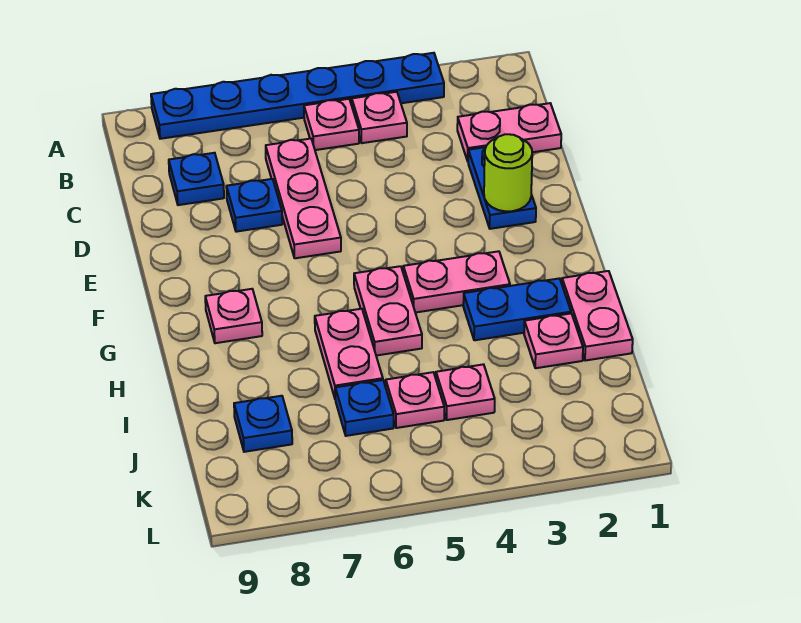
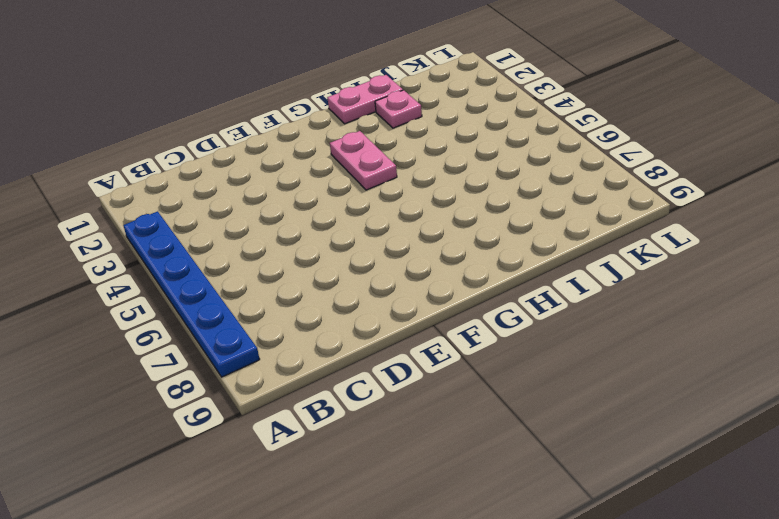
none -> pink plate B4 level 1
none -> pink plate B5 level 1
none -> pink plate C1:C2 level 1

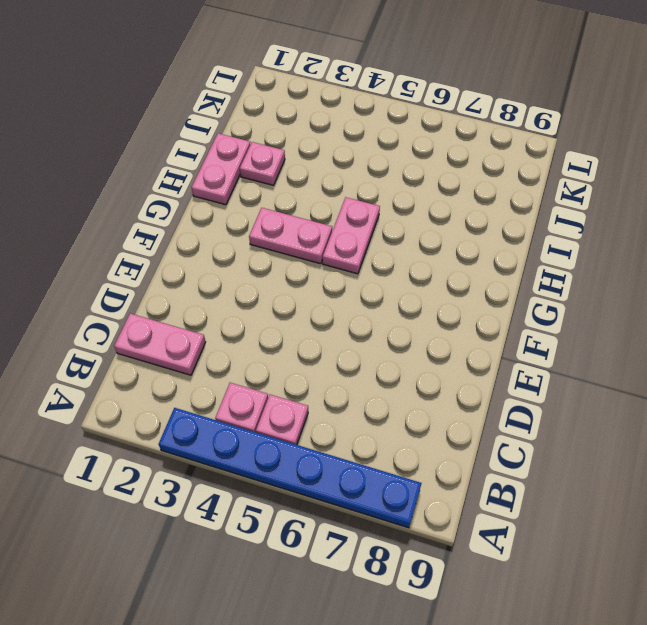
none -> pink plate C6:E6 level 1
none -> blue plate C8 level 1
none -> blue plate D2:E2 level 1

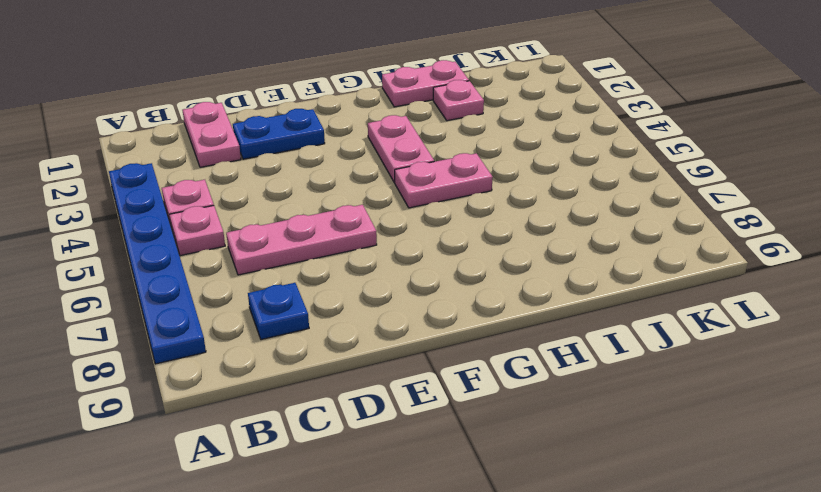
none -> blue plate D7 level 1
none -> pink plate G8 level 1
none -> blue plate H2:H3 level 1

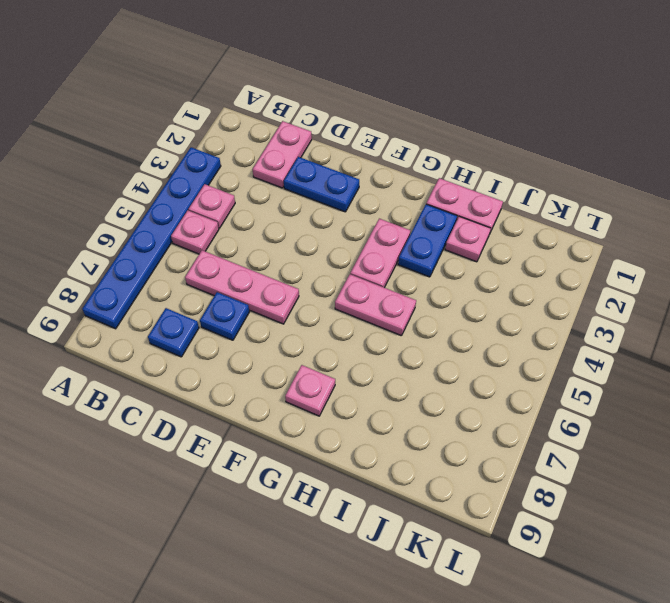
none -> pink plate H6:I6 level 1
none -> pink plate J4 level 1
none -> pink plate J5 level 1

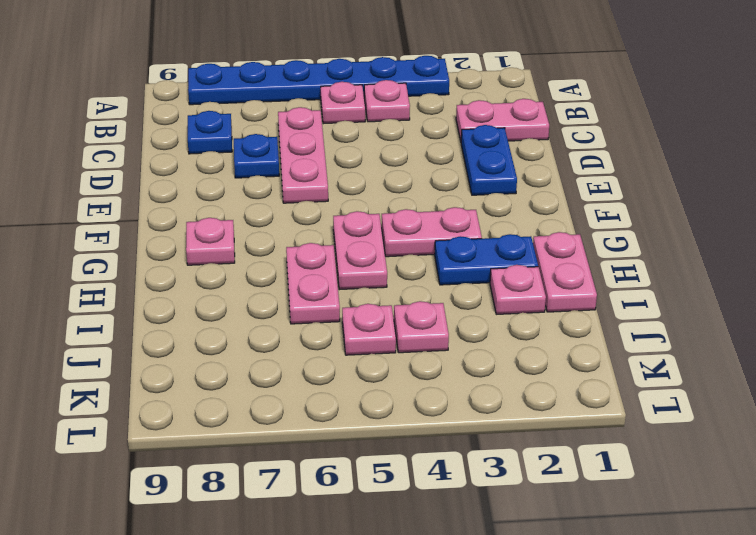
none -> blue plate J6 level 1
none -> blue plate J8 level 1
none -> lime round brick E2 level 2

